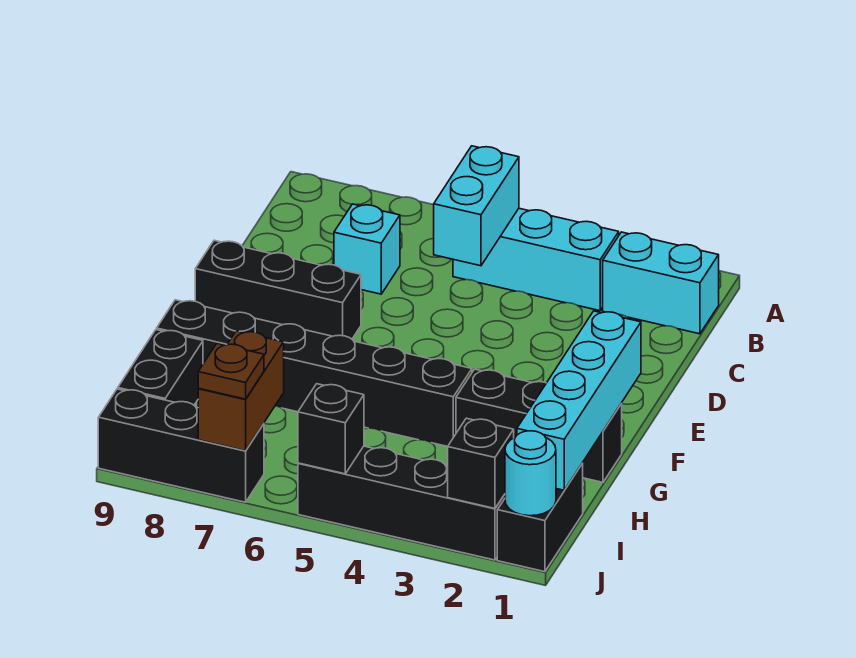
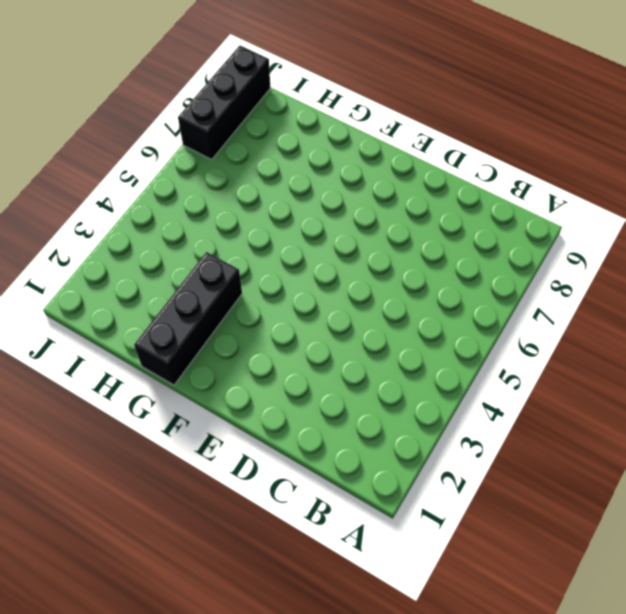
none -> cyan brick B1:B2 level 1
none -> cyan brick B3:B5 level 1
none -> cyan brick C7 level 1

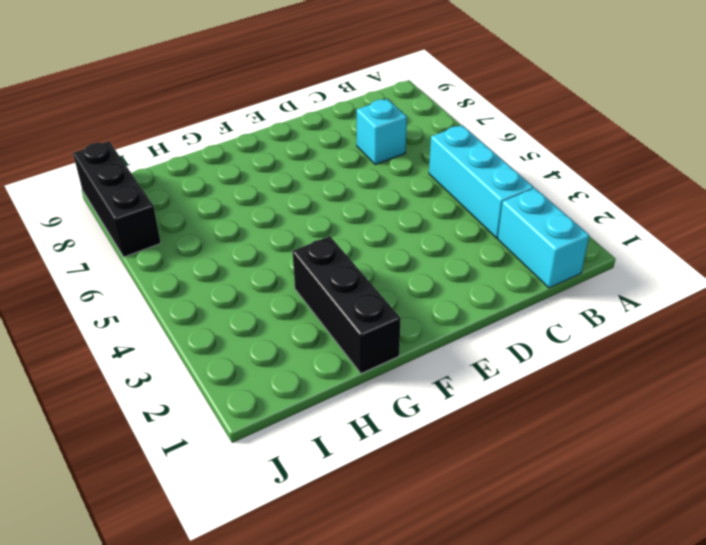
none -> black brick E7:E9 level 1
none -> black brick G4:G9 level 1
none -> black brick H9:I9 level 1

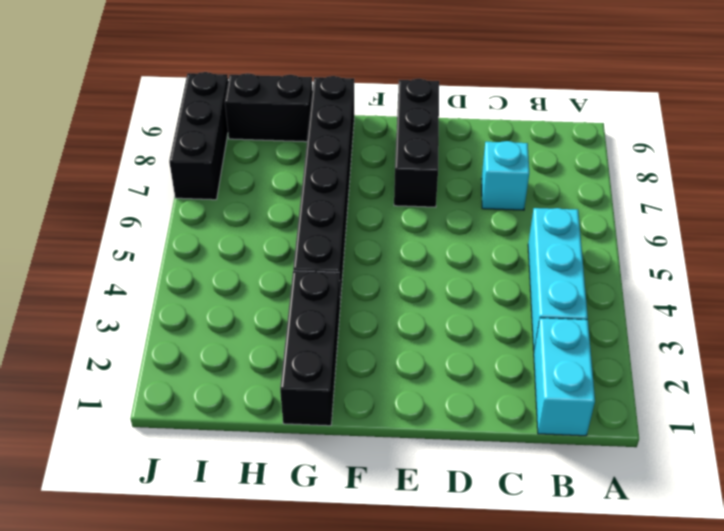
none -> black brick I1:J1 level 1
none -> black brick J2:J5 level 1
none -> cyan brick B5:C5 level 2

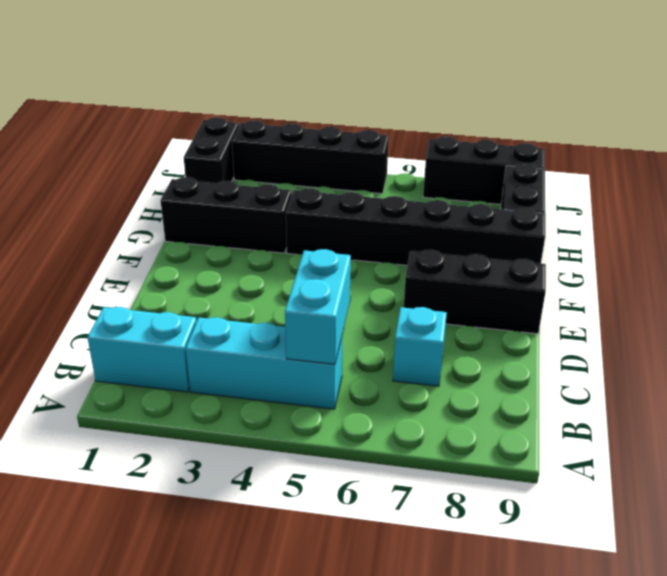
none -> cyan brick F1:I1 level 2
none -> brown brick I7:J7 level 2
none -> cyan round brick J1 level 2

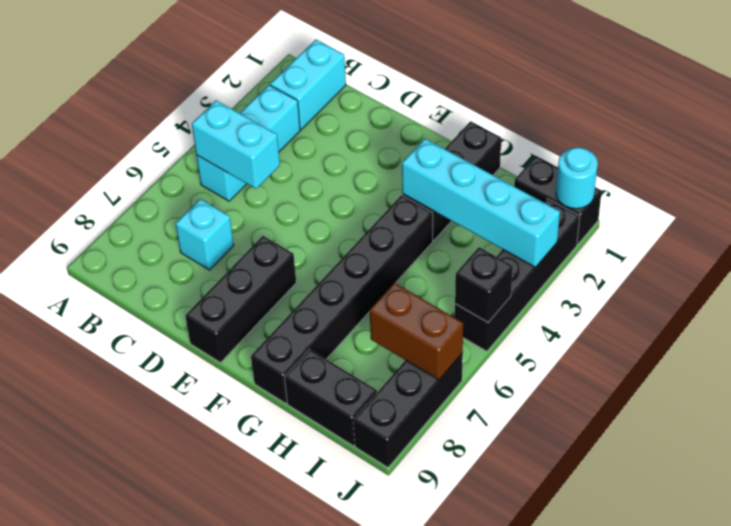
cyan brick G3:J3 level 2 -> cyan brick F1:I1 level 2
none -> black brick J2 level 2
none -> brown plate J7 level 3

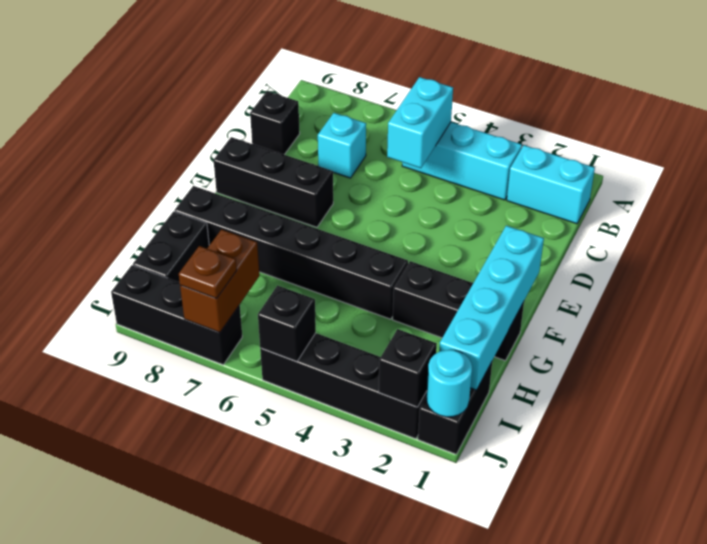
black brick C9 level 1 -> none

